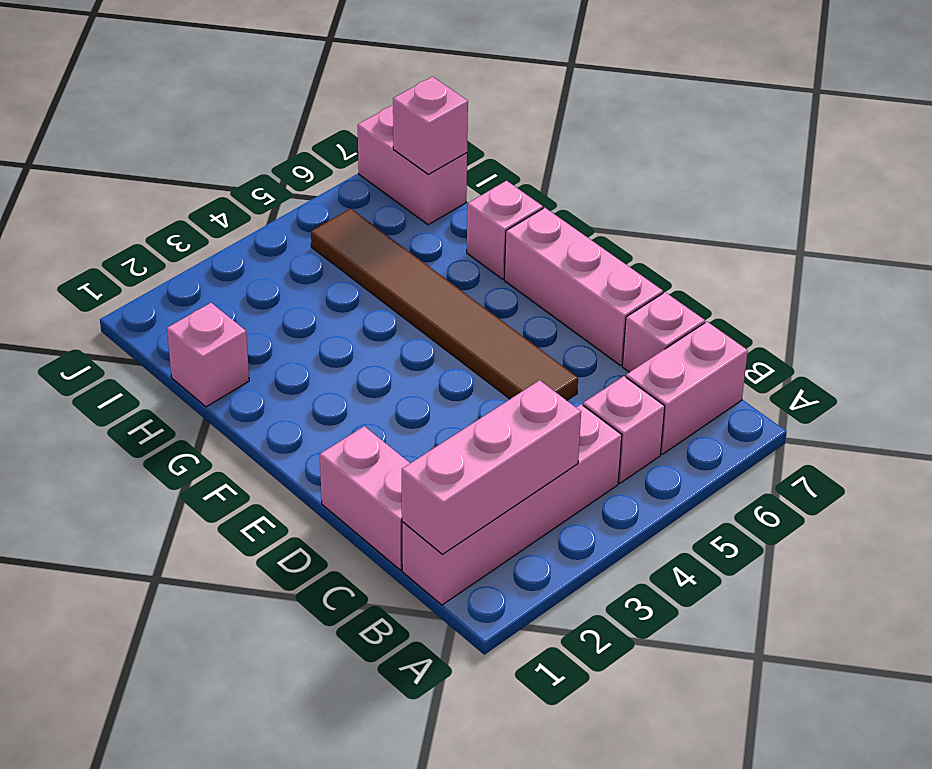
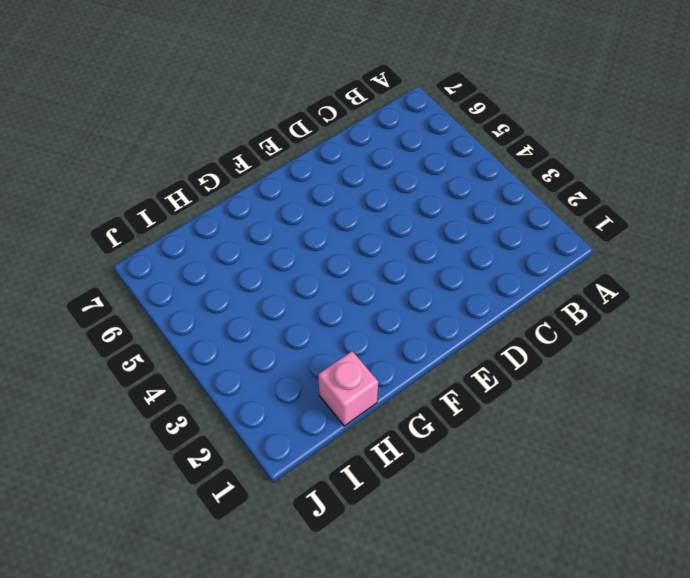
none -> pink brick B1:B4 level 1
none -> pink brick B5 level 1
none -> pink brick B6:B7 level 1

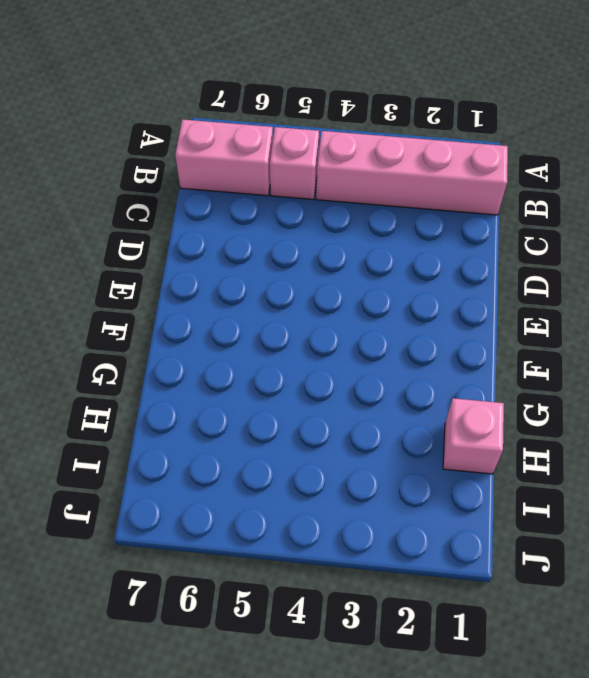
none -> pink brick C1:D1 level 1
none -> pink brick C7 level 1
none -> brown tile D5:I5 level 1

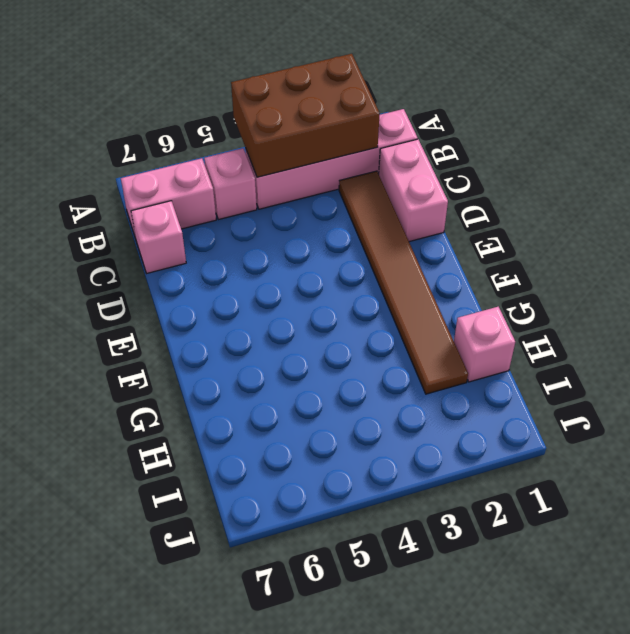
brown brick A2:B4 level 2 -> pink brick B1:B3 level 2
brown tile C2:H2 level 1 -> brown tile D5:I5 level 1
none -> pink brick D7:F7 level 1
none -> pink brick G7 level 1
none -> pink brick I7:J7 level 1

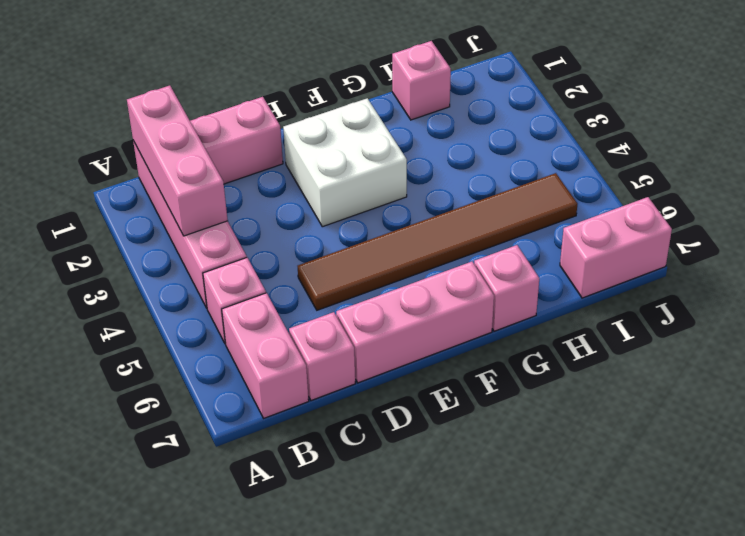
white brick E2:F3 level 1 -> none
none -> pink brick I7 level 2

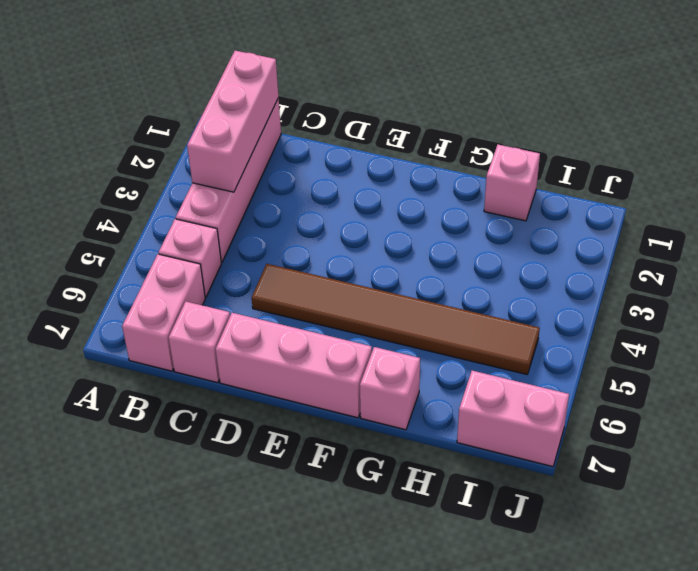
none -> pink brick C1:D1 level 1
none -> pink brick I7 level 2

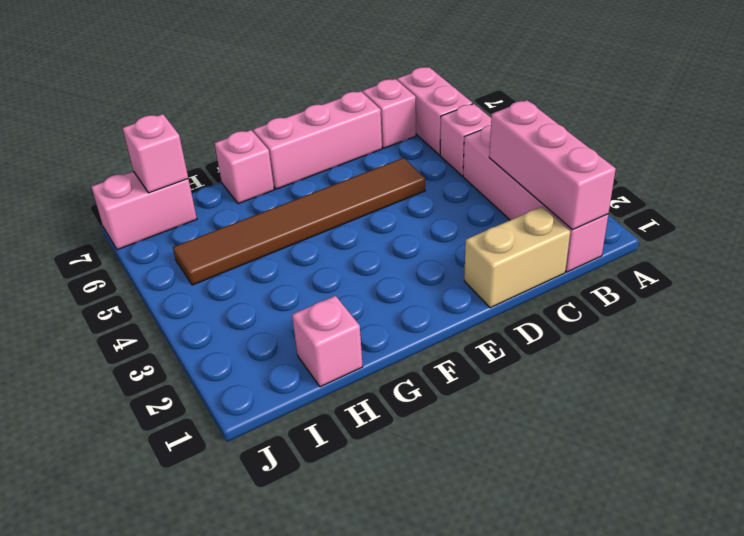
tan brick C1:D1 level 1 -> pink brick C1:D1 level 1

